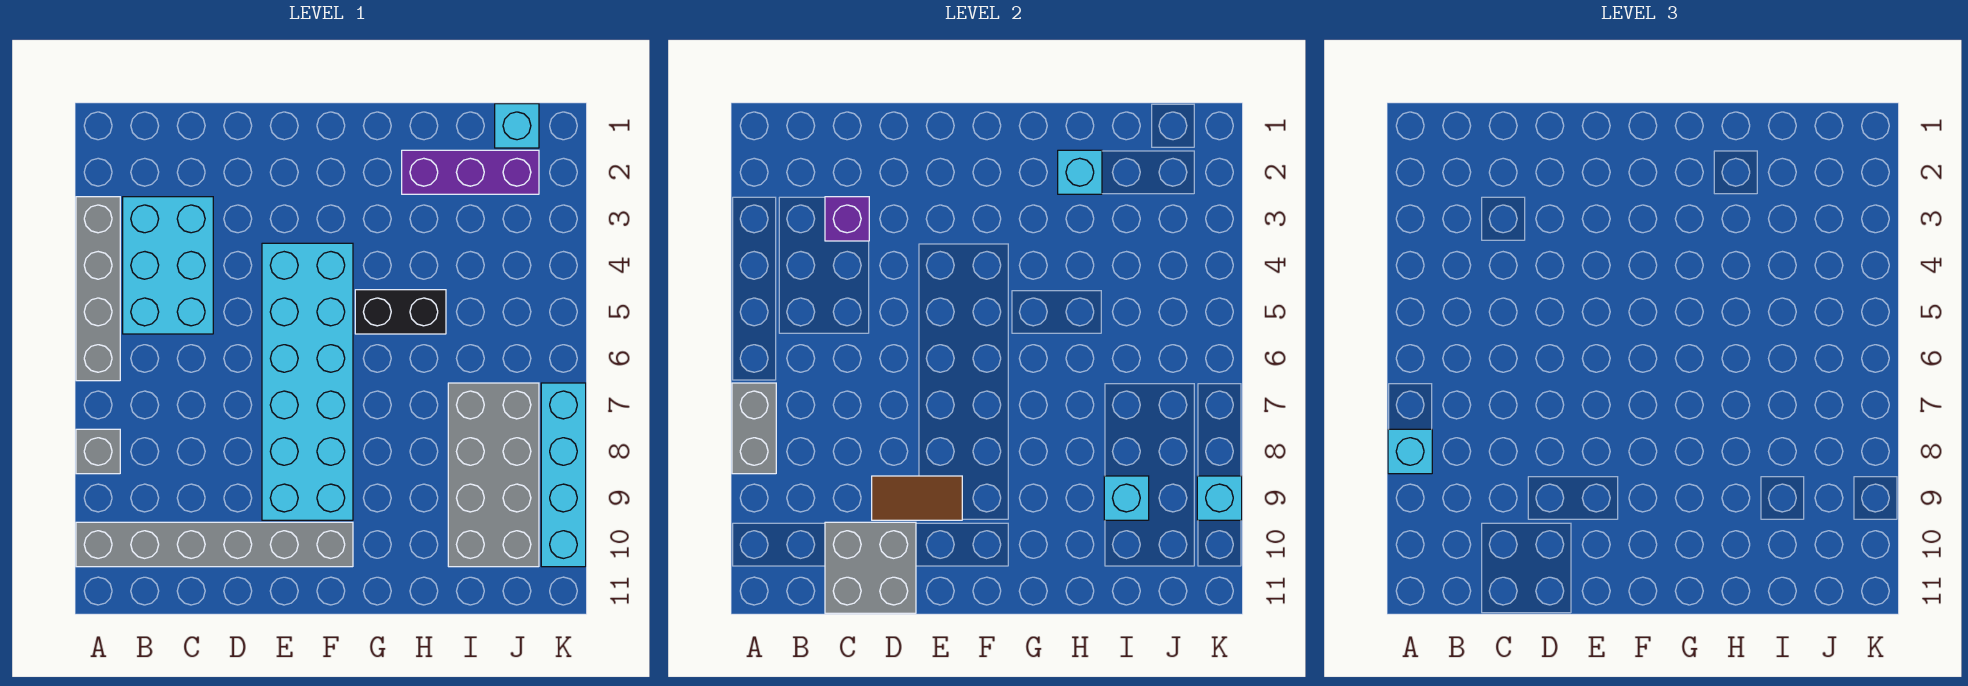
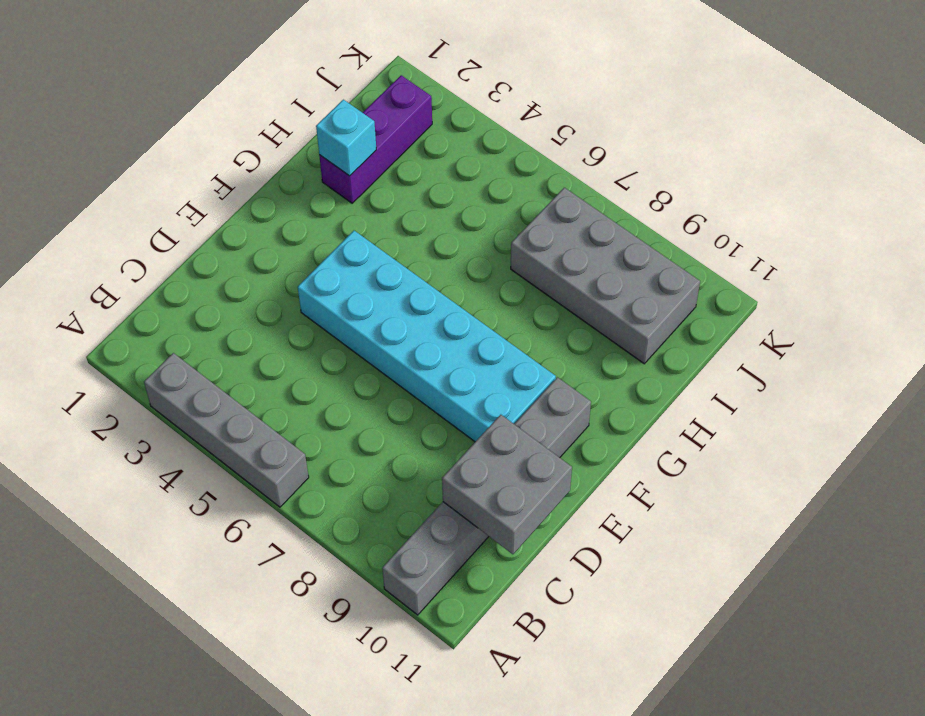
none -> grey brick A8 level 1
none -> cyan brick B3:C5 level 1
none -> black brick G5:H5 level 1

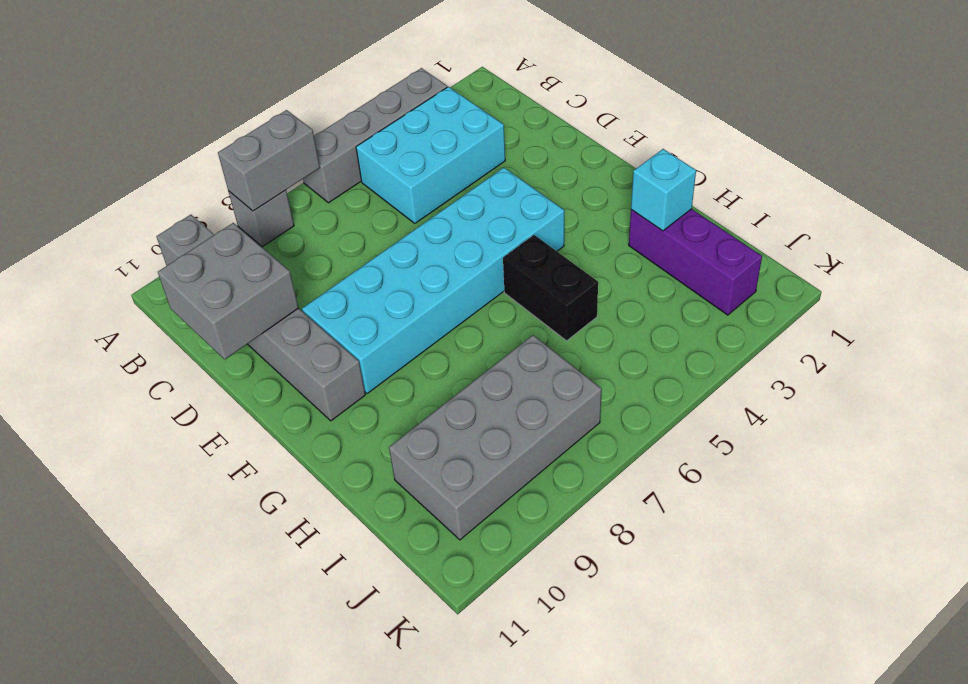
none -> cyan brick J1 level 1
none -> cyan brick K7:K10 level 1
none -> purple brick C3 level 2

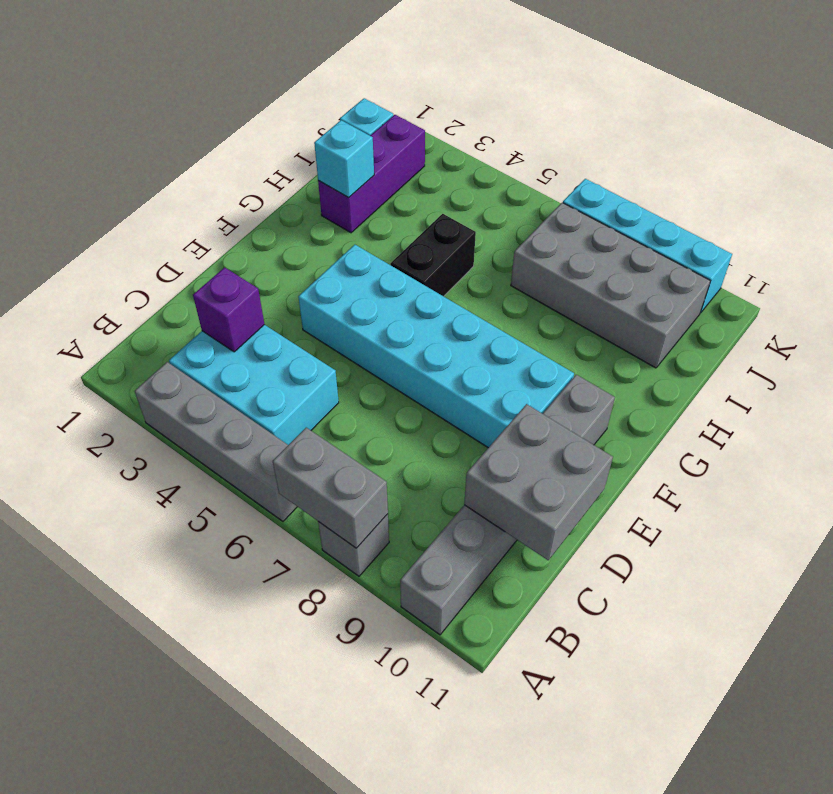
none -> brown tile D9:E9 level 2
none -> cyan brick I9 level 2
none -> cyan brick K9 level 2

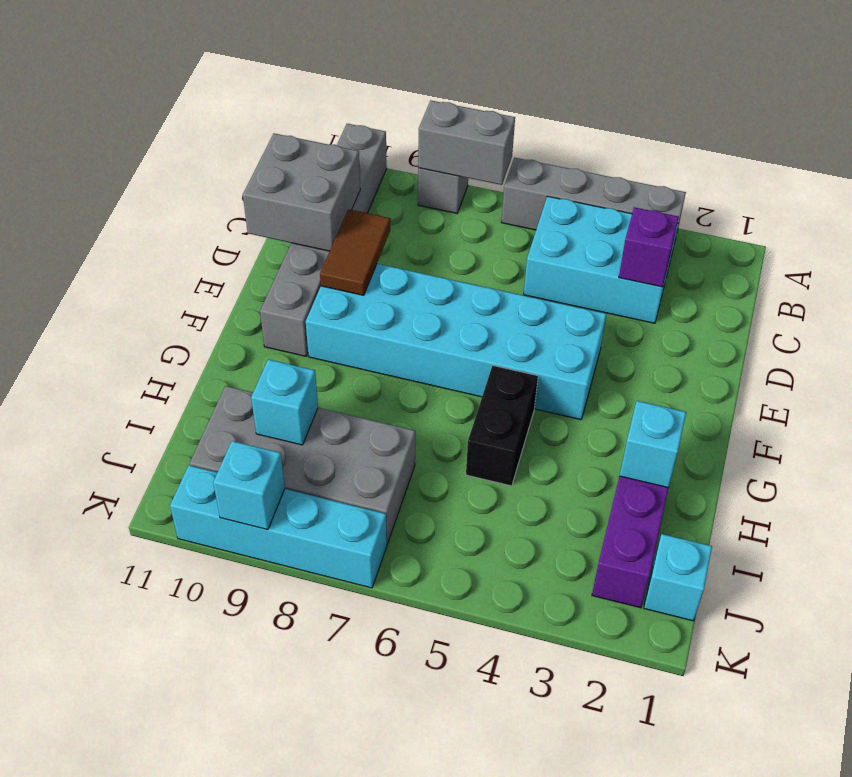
none -> cyan brick A8 level 3

